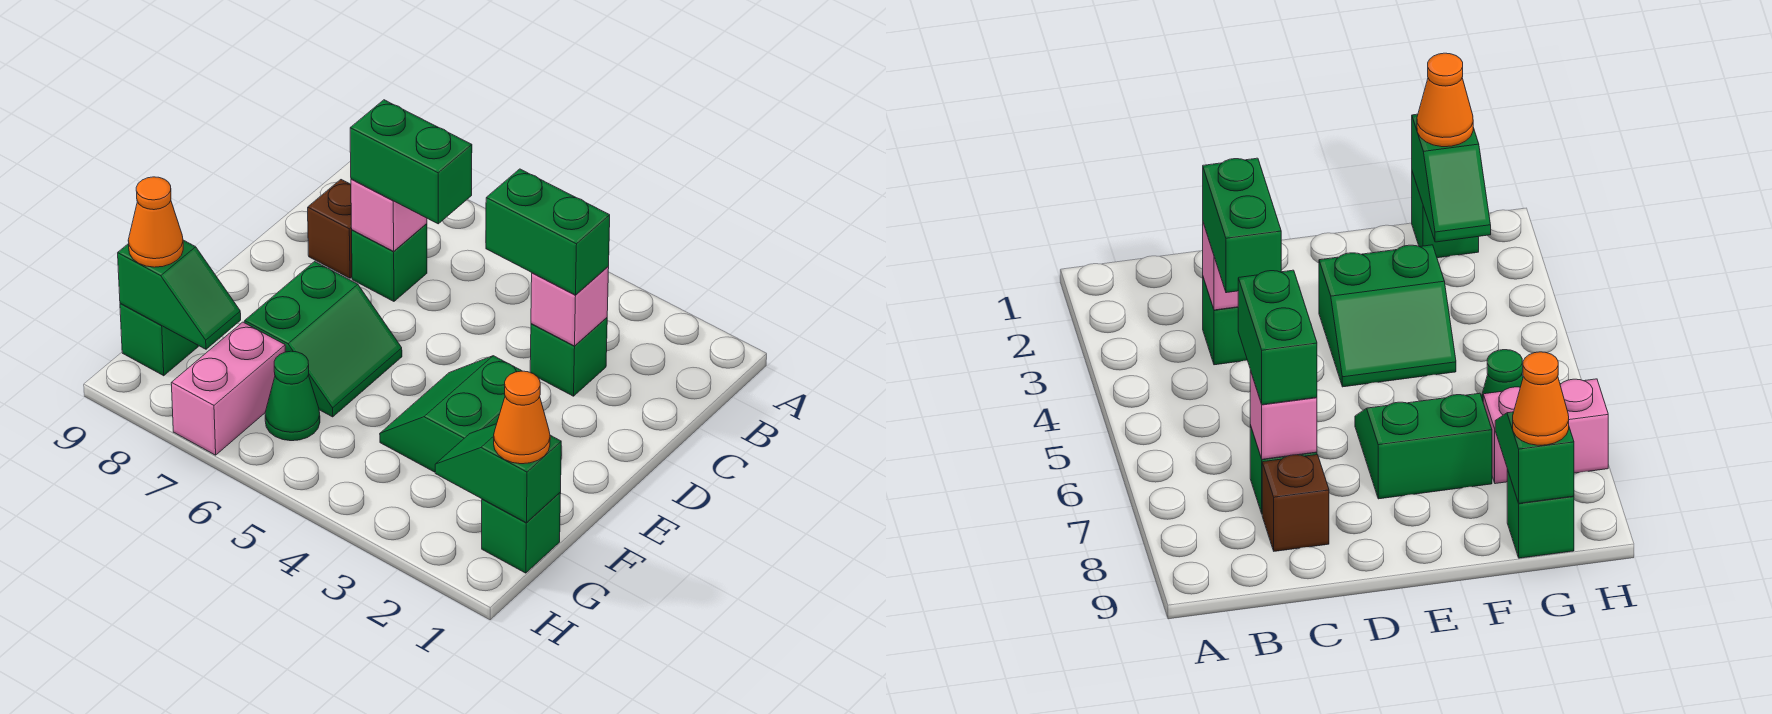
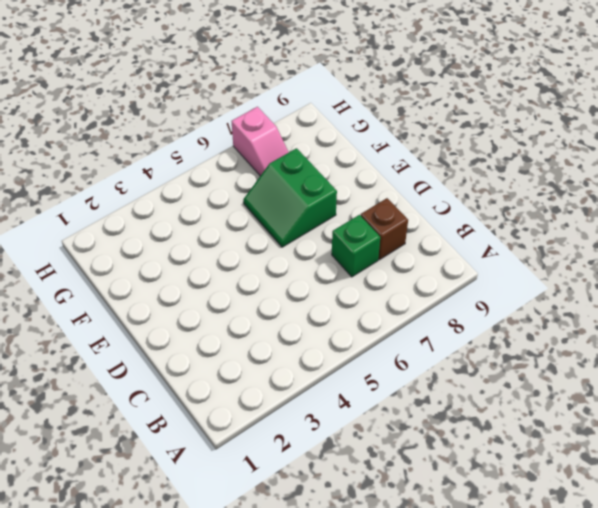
pink slope G7:H7 level 1 top H -> pink brick G7:H7 level 1
none -> green brick C3 level 1
none -> green slope E3:F4 level 1 top 3
none -> green brick G1 level 1

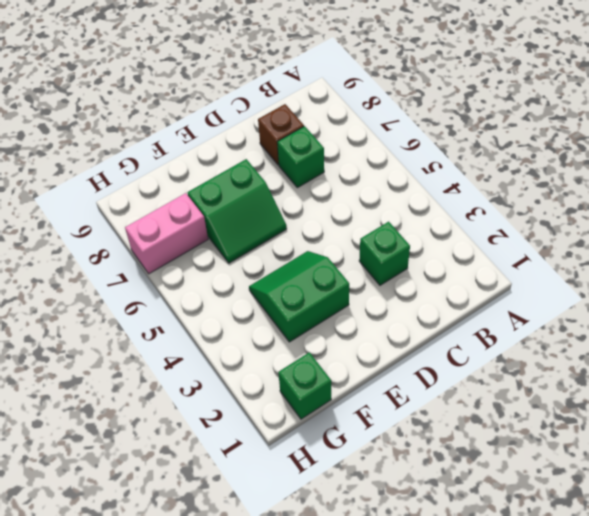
none -> green cone G6 level 1
none -> green brick G9 level 1
none -> pink brick C3 level 2

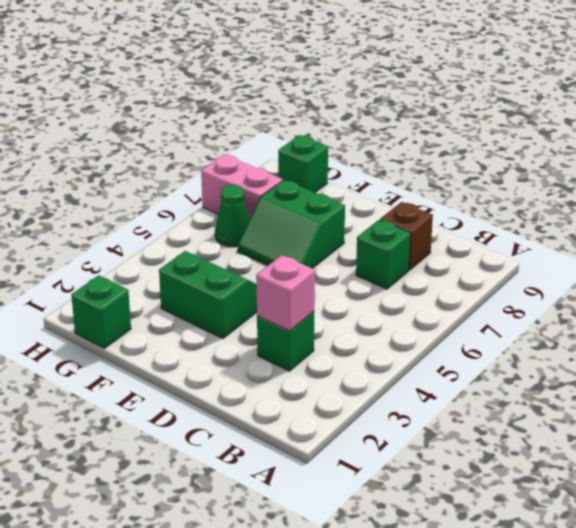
none -> pink brick C7 level 2
none -> green slope G1:G2 level 2 top 1
none -> green slope G8:G9 level 2 top 9

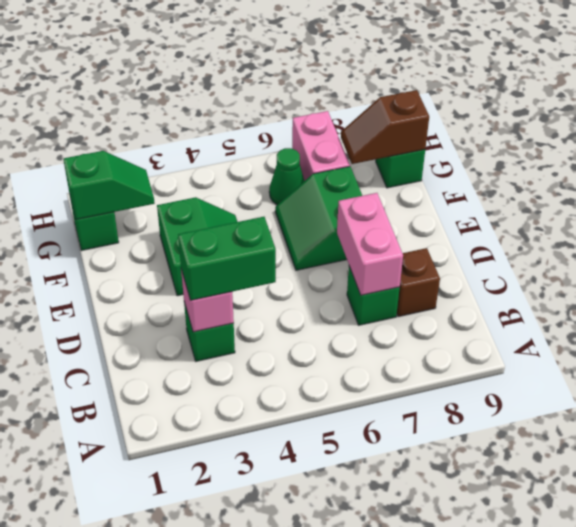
pink brick C7:D7 level 2 -> pink brick C7 level 2
brown slope G8:G9 level 2 top 9 -> green slope G8:G9 level 2 top 9
none -> green brick C6:C7 level 3
none -> orange cone G1 level 3
none -> orange cone G9 level 3

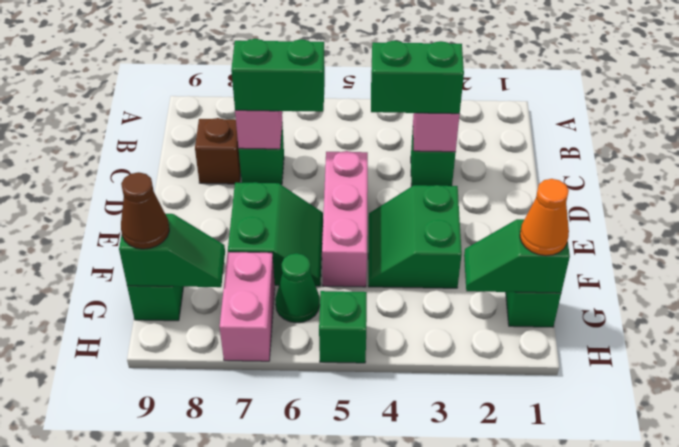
pink brick D5:F5 level 1 -> none
brown cone G9 level 3 -> orange cone G9 level 3
green brick H5 level 1 -> none

